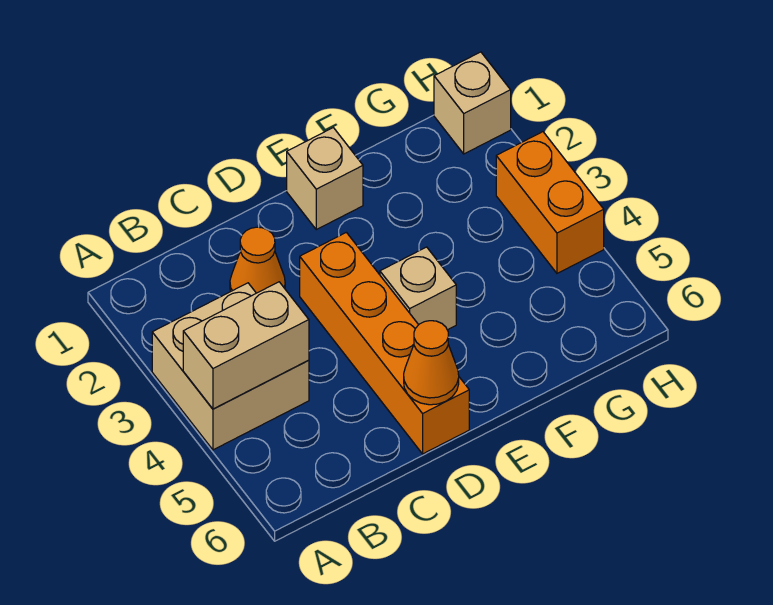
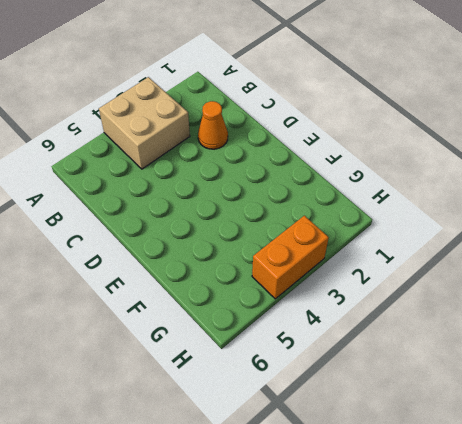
none -> orange brick D3:D6 level 1
none -> tan brick E1 level 1

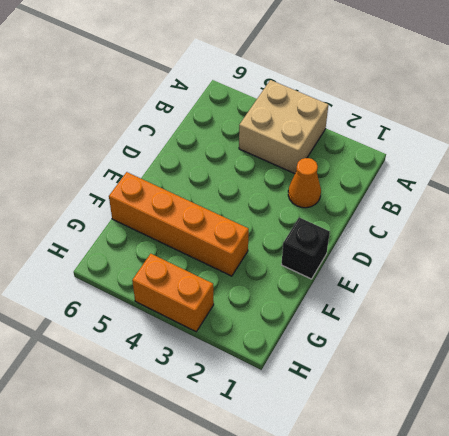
black brick E1 level 1 -> tan brick E1 level 1
orange brick F3:F6 level 1 -> orange brick D3:D6 level 1
none -> tan brick E4 level 1
none -> tan brick H1 level 1

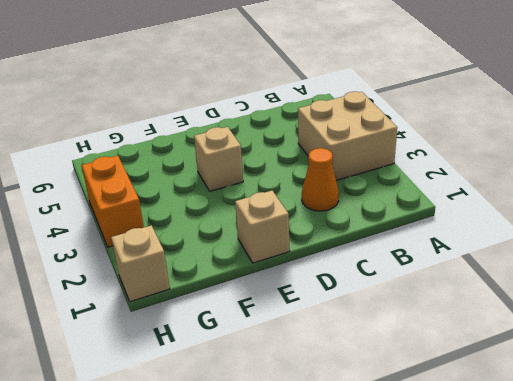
none -> orange brick D3:D6 level 1
none -> tan brick A4:B4 level 2

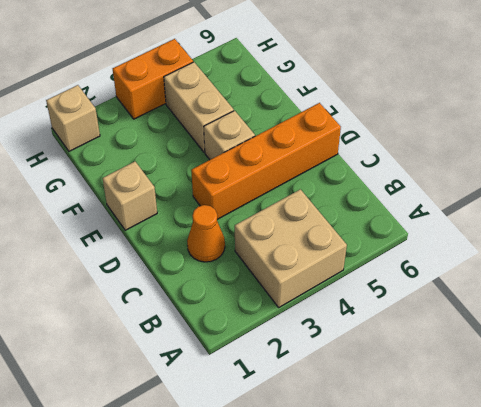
tan brick F4:G4 level 1 -> tan brick A4:B4 level 2
none -> orange cone D6 level 2

